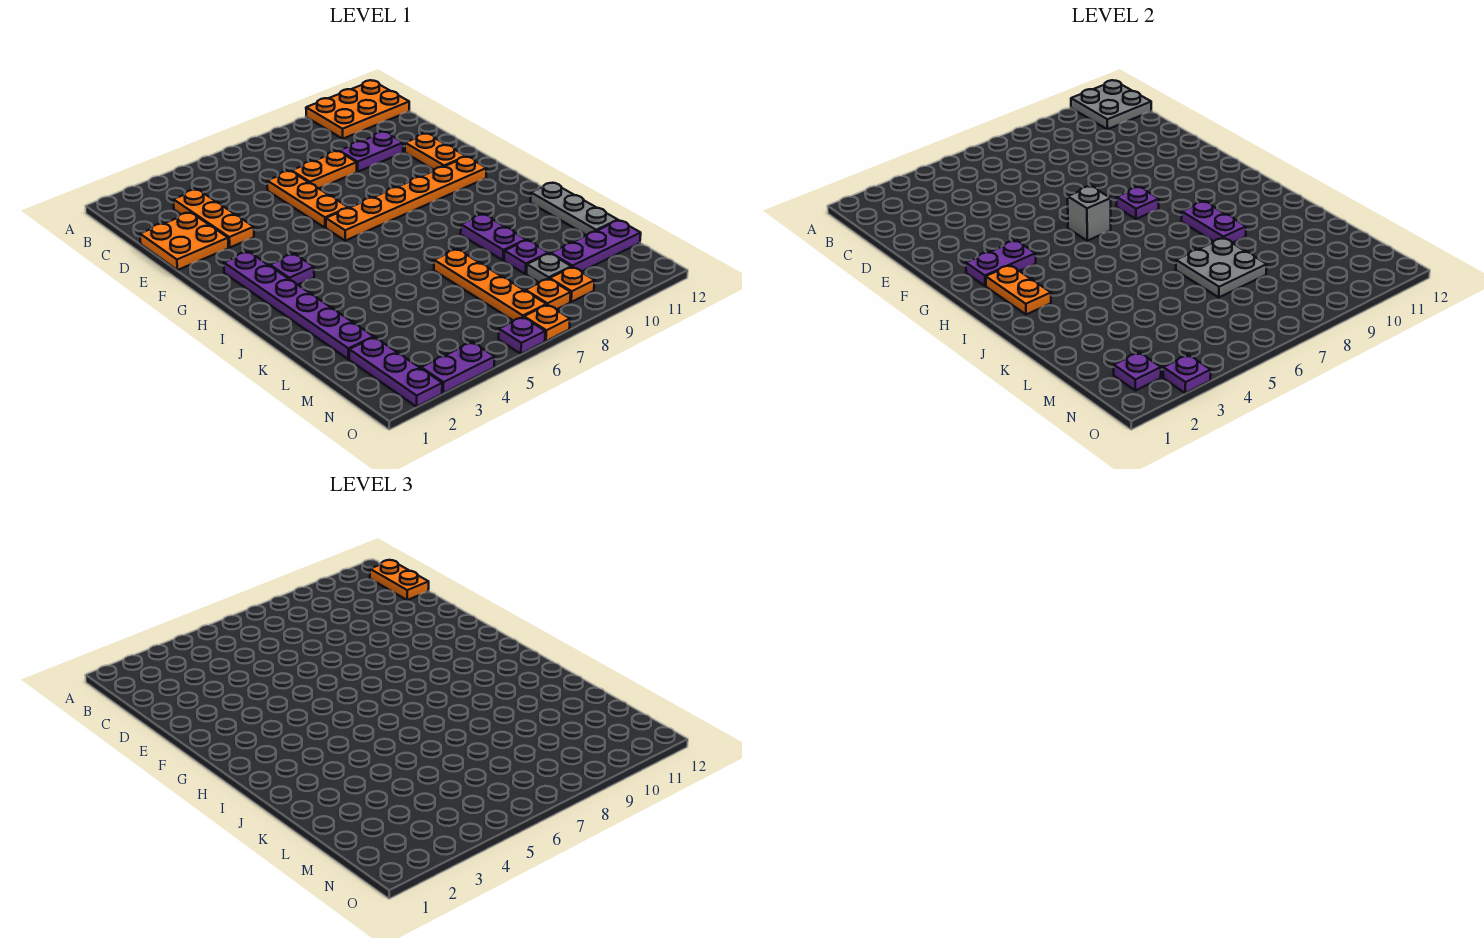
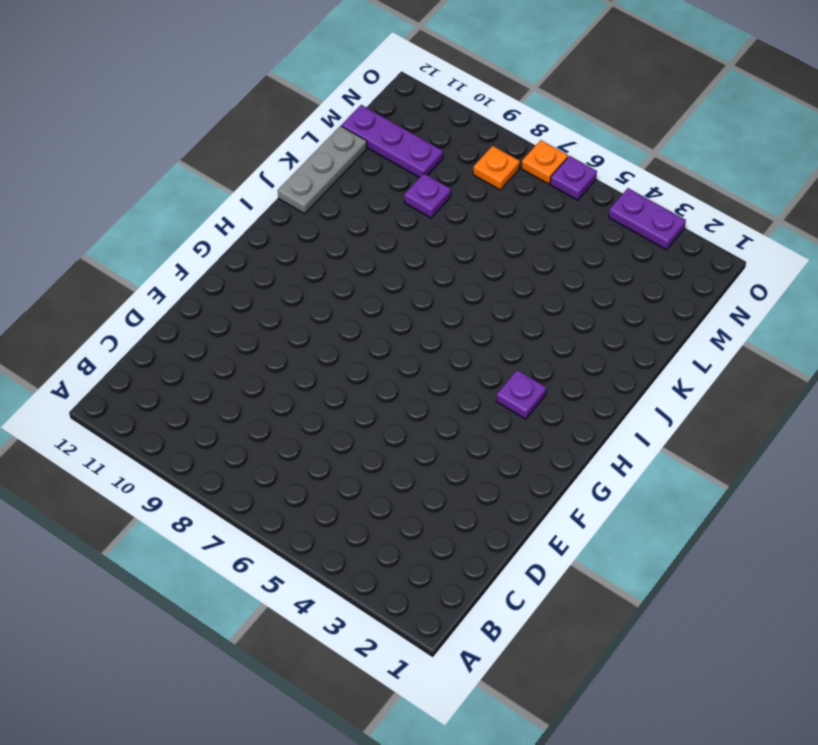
none -> orange plate A10:B12 level 1
none -> orange plate C3:E3 level 1
none -> orange plate D1:E2 level 1
none -> orange plate D6:F6 level 1

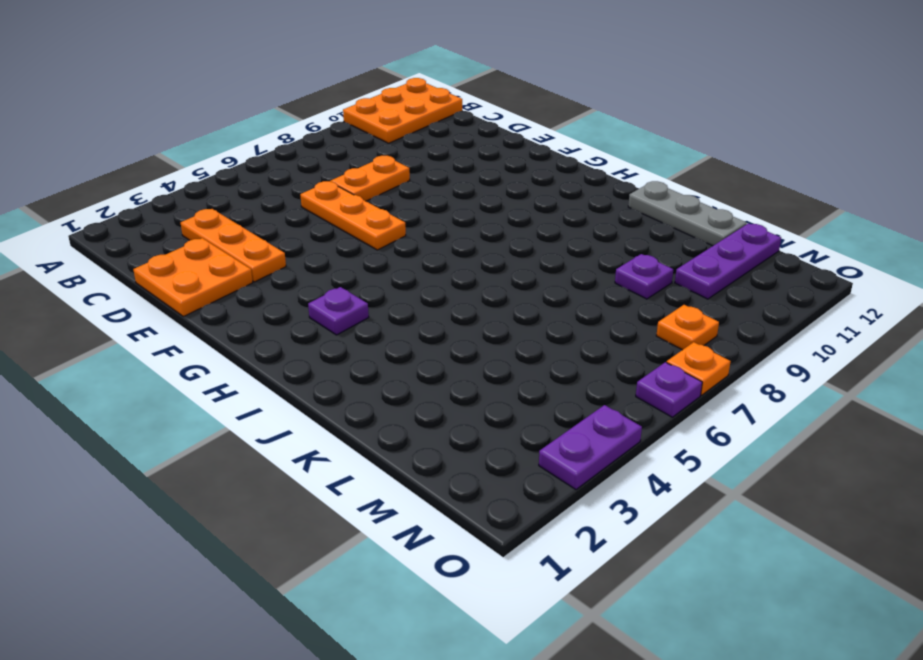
none -> purple plate D9:D10 level 1
none -> orange plate E11:F11 level 1
none -> purple plate G2:L2 level 1
none -> orange plate G6:G11 level 1

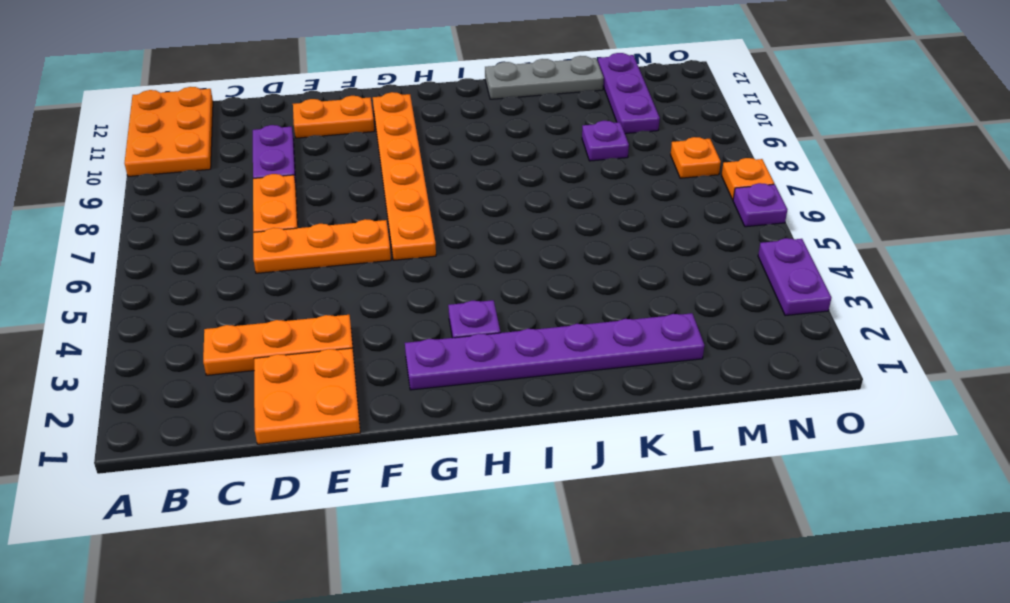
none -> purple plate J9:K9 level 1
none -> orange plate K7:N7 level 1
none -> purple plate M2:O2 level 1
none -> grey plate M9 level 1

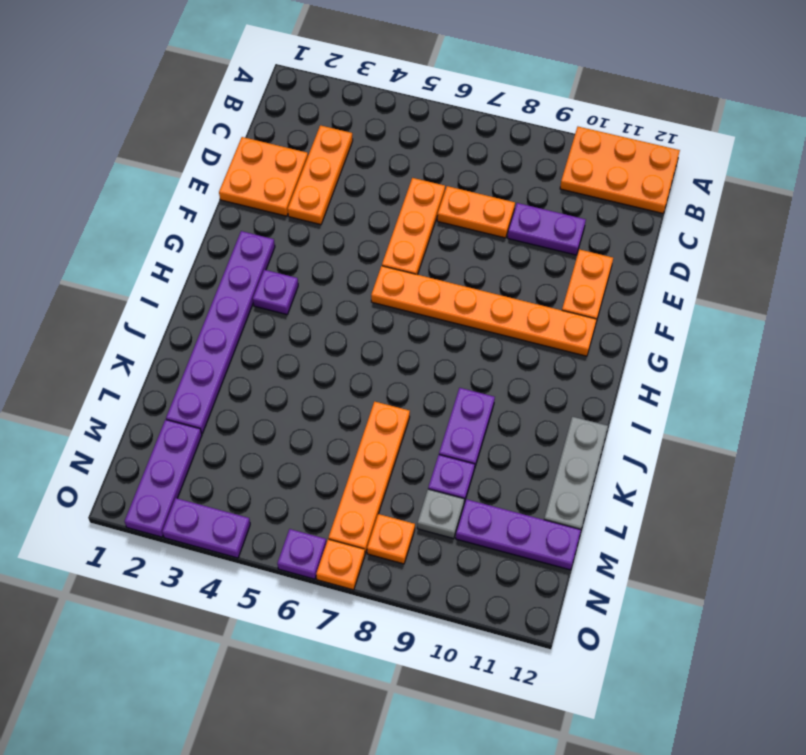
none -> orange plate N9 level 1
none -> grey plate A11:B12 level 2
none -> purple plate G2:G3 level 2
none -> grey brick G6 level 2

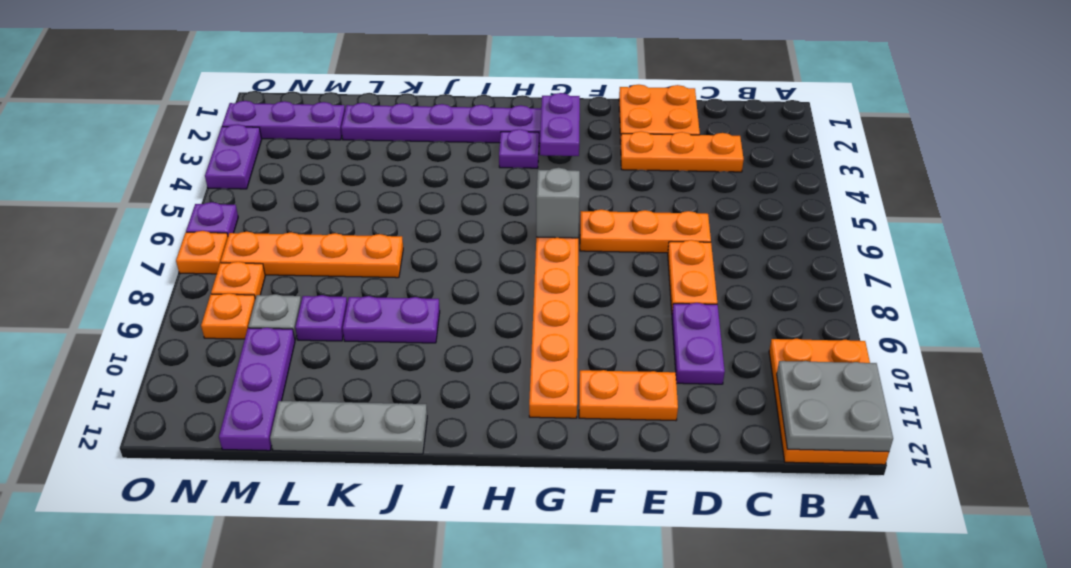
none -> purple plate G8 level 2
none -> orange plate H2:I2 level 2
none -> purple plate I9:J9 level 2
none -> grey plate K7:L8 level 2

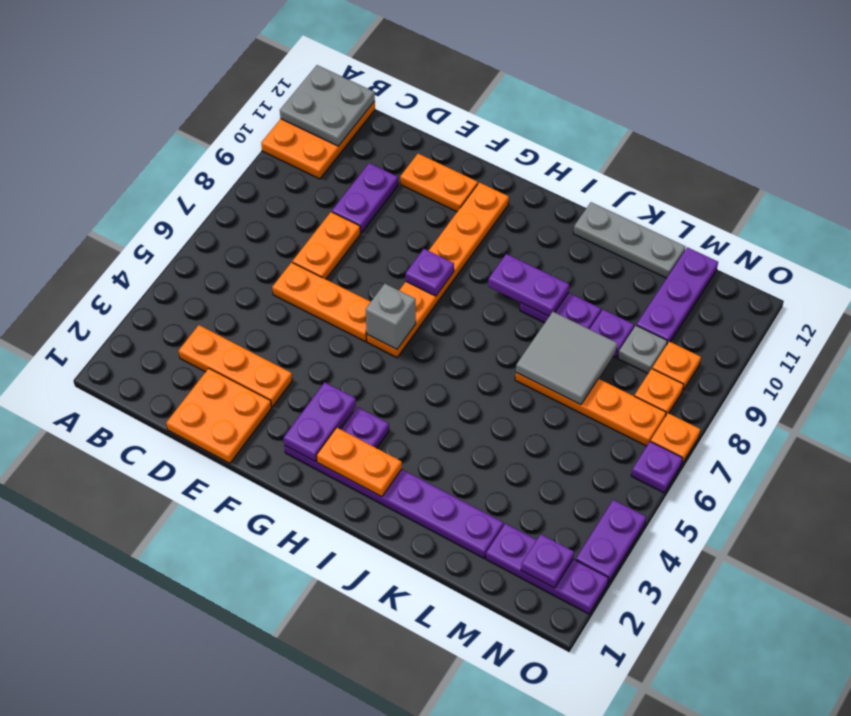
grey tile K7:L8 level 2 -> grey plate K7:L8 level 2
none -> purple plate O3 level 2
none -> orange plate B12:C12 level 3

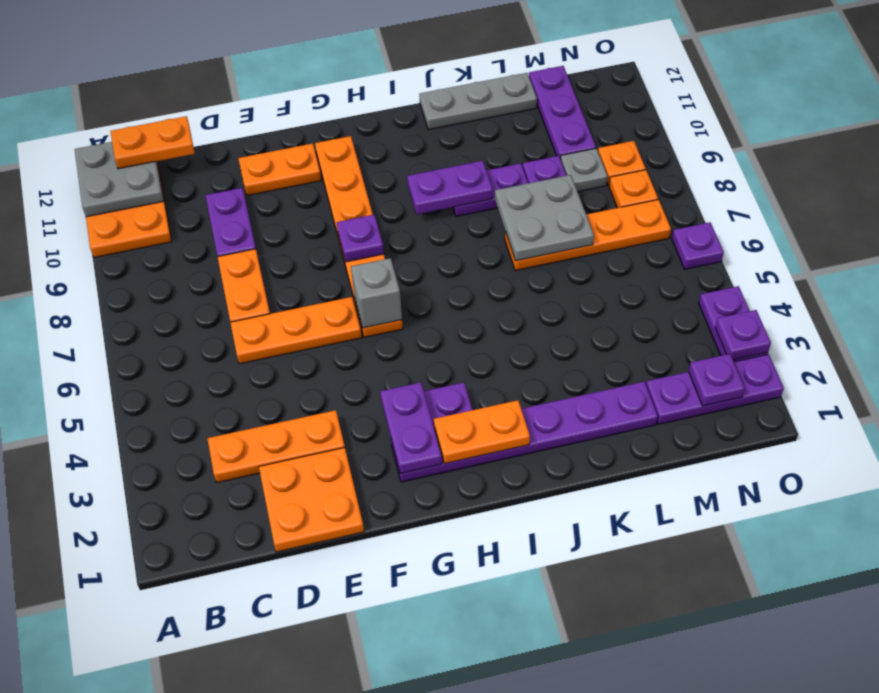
none -> orange plate O7 level 1

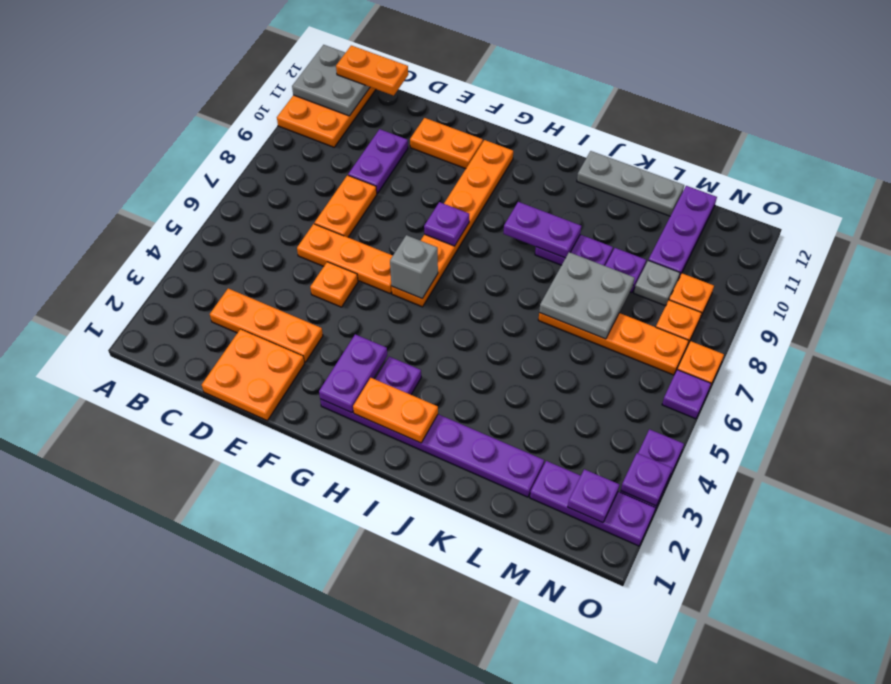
orange plate E5 level 1 -> none

